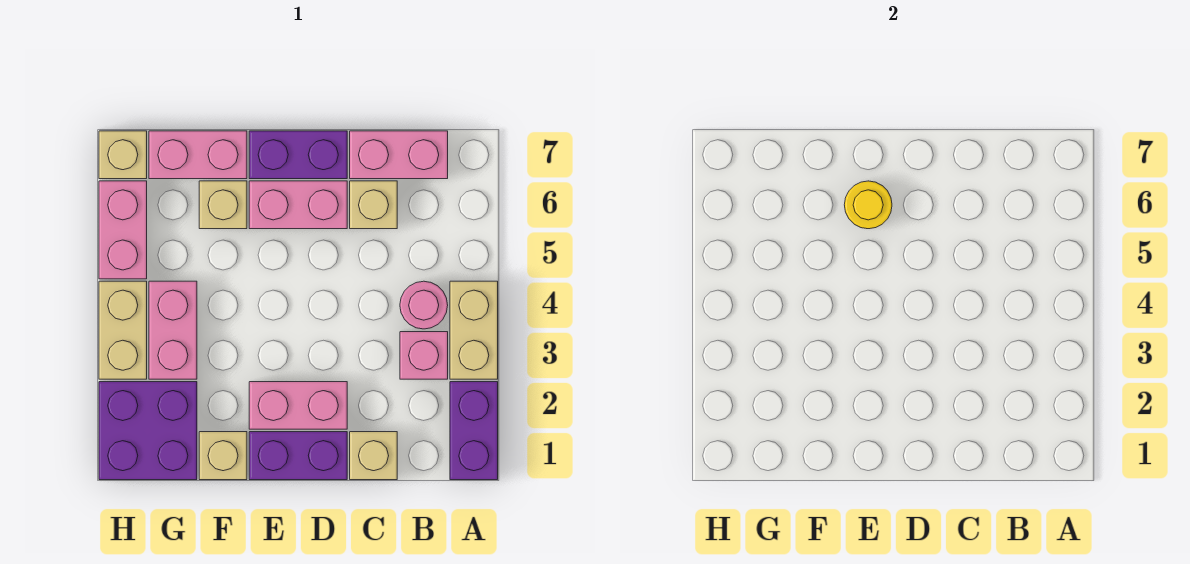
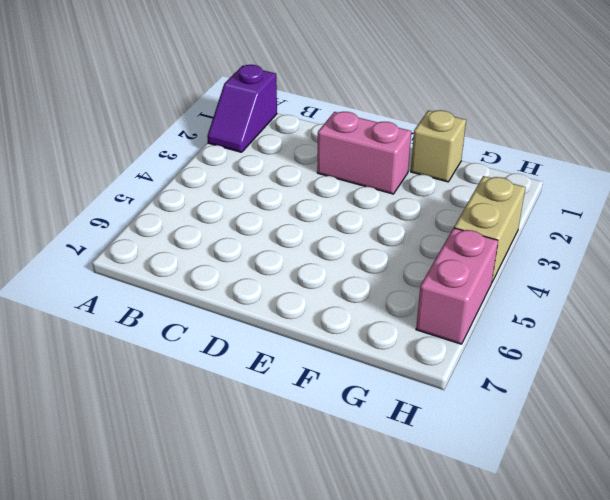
purple slope A1:A2 level 1 top 1 -> purple brick A1:A2 level 1
none -> tan brick A3:A4 level 1
none -> pink brick B3 level 1
none -> pink round brick B4 level 1

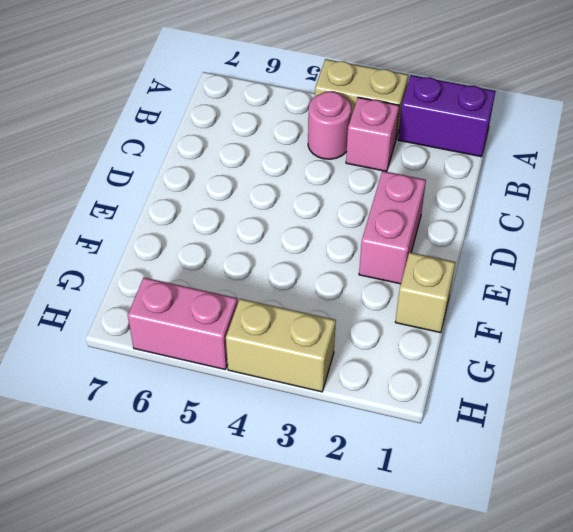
none -> pink brick B7:C7 level 1
none -> tan brick C1 level 1
none -> tan brick C6 level 1

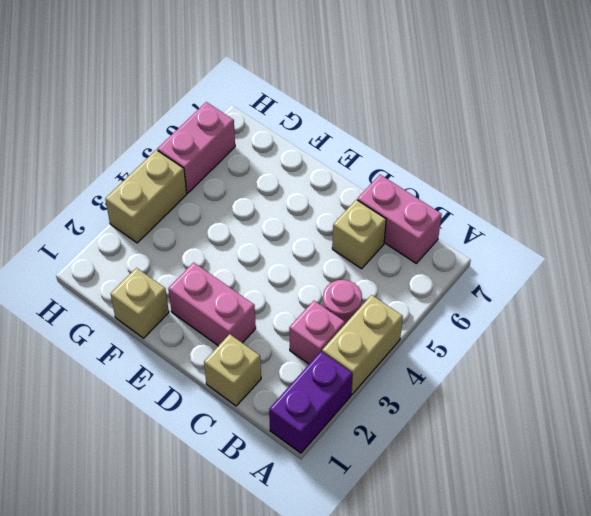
none -> purple brick D1:E1 level 1
none -> pink brick D6:E6 level 1
none -> purple brick D7:E7 level 1

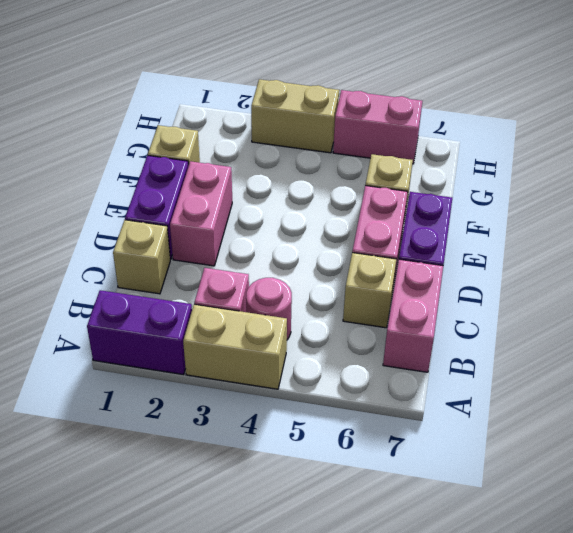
none -> pink brick F7:G7 level 1
none -> purple brick G1:H2 level 1
none -> pink brick G3:G4 level 1

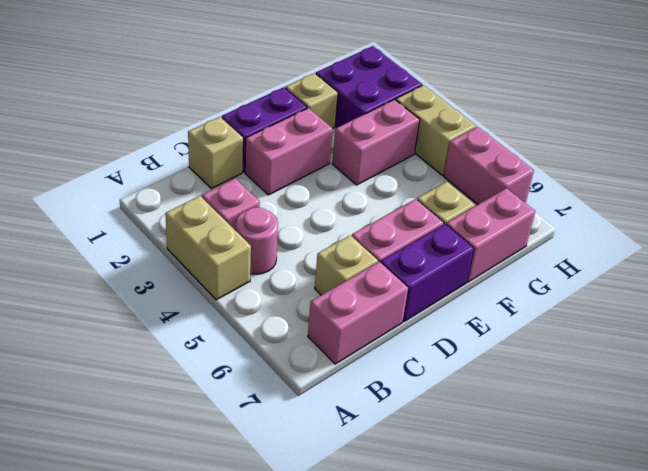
pink brick F3:G3 level 1 -> pink brick G3:G4 level 1
none -> purple brick A1:A2 level 1
none -> tan brick H7 level 1
none -> yellow round brick E6 level 2

